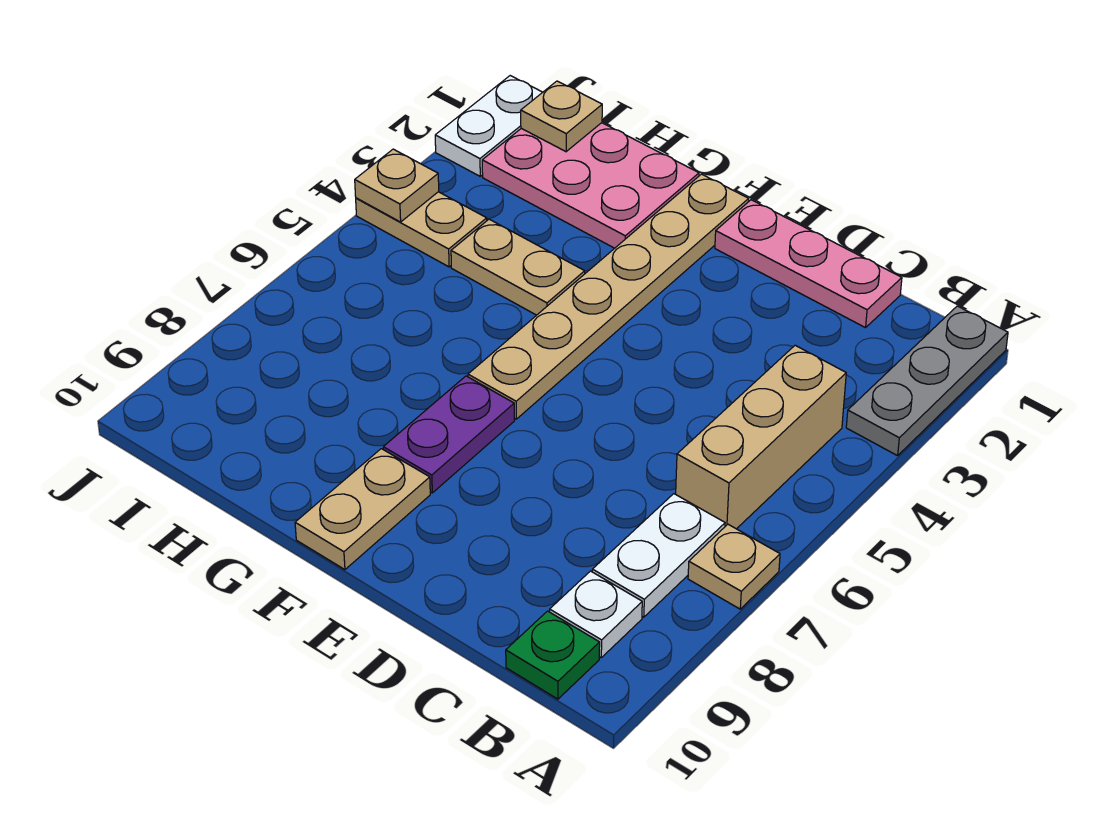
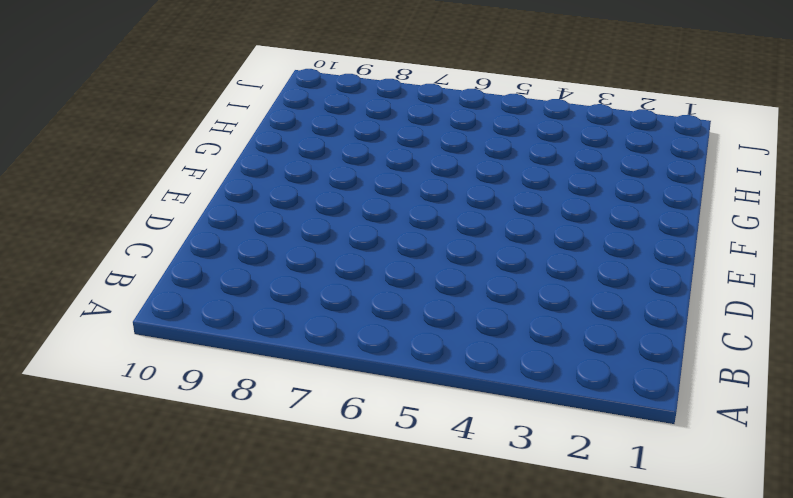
none -> grey plate A1:A3 level 1
none -> tan plate A7 level 1
none -> tan brick B4:B6 level 1

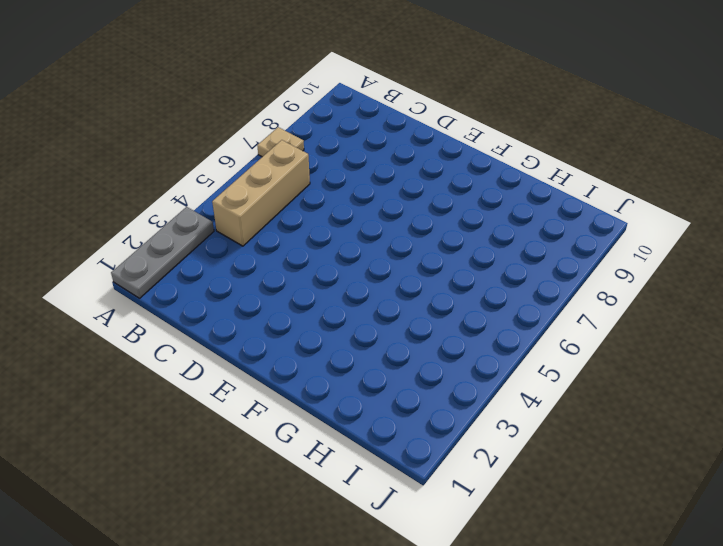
none -> white plate B7:B8 level 1
none -> white plate B9 level 1
none -> green plate B10 level 1

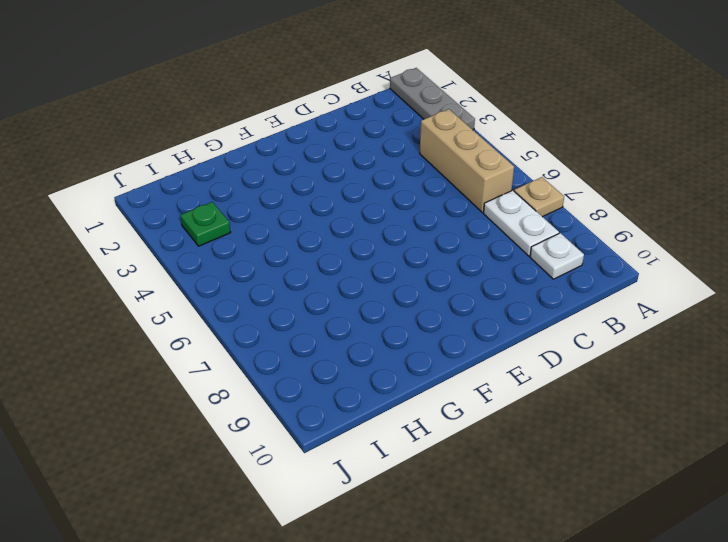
green plate I3 level 1 -> green plate B10 level 1
none -> pink plate C1:E1 level 1
none -> tan plate F1:F6 level 1
none -> purple plate F7:F8 level 1

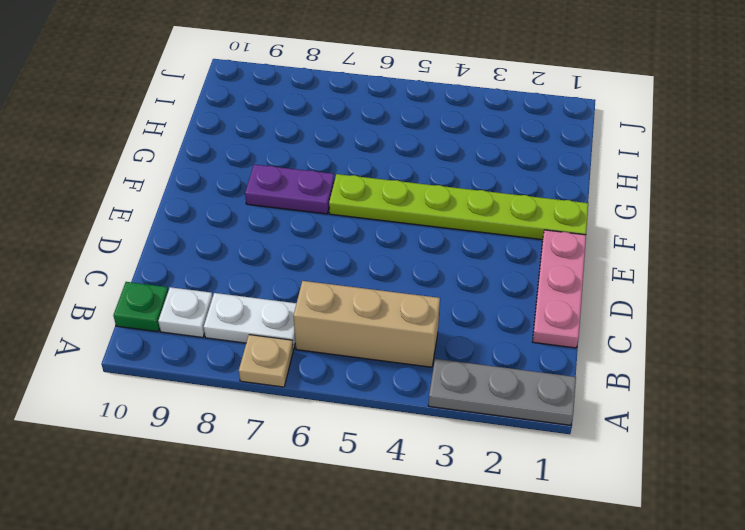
lime plate F1:F6 level 1 -> tan plate F1:F6 level 1
none -> tan plate F9:F10 level 1
none -> pink plate G1:I2 level 1
none -> tan plate G4:H4 level 1

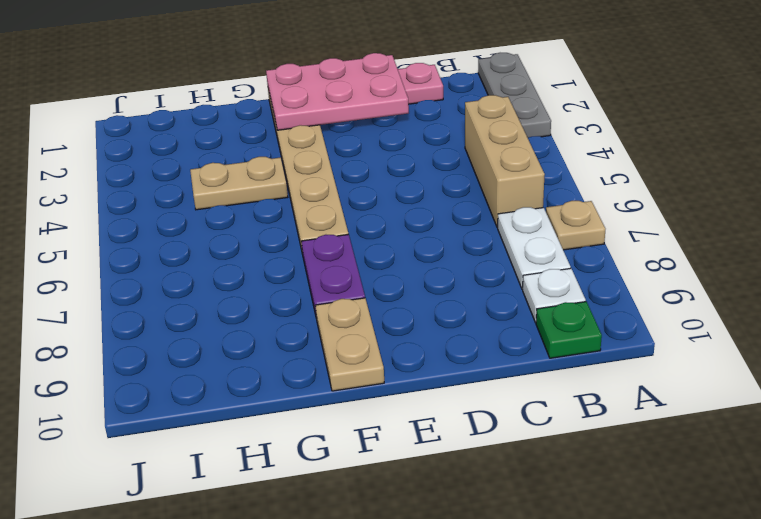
pink plate D1:F2 level 2 -> pink plate G1:I2 level 1
none -> tan plate I4:J4 level 1
none -> white plate J1:J2 level 1
none -> tan plate I1 level 2

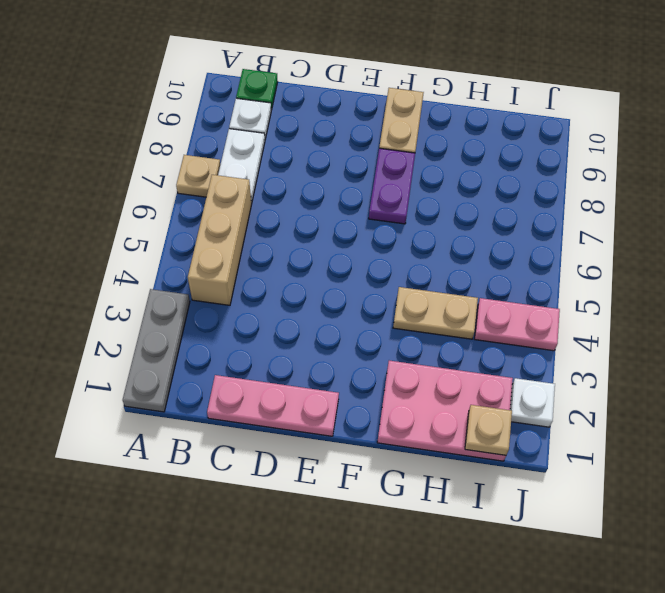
pink plate I4:J4 level 1 -> tan plate I4:J4 level 1
white plate J2 level 1 -> white plate J1:J2 level 1
none -> tan plate F1:F6 level 1
none -> tan plate J4 level 2

